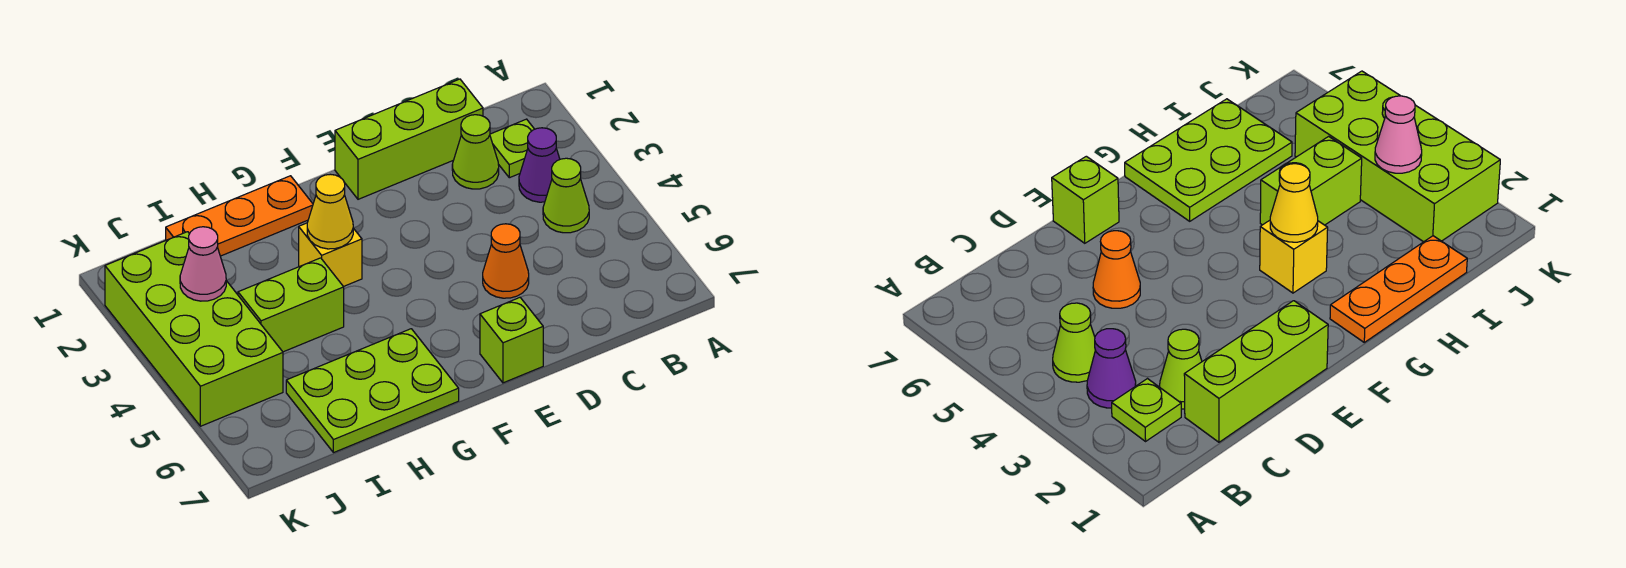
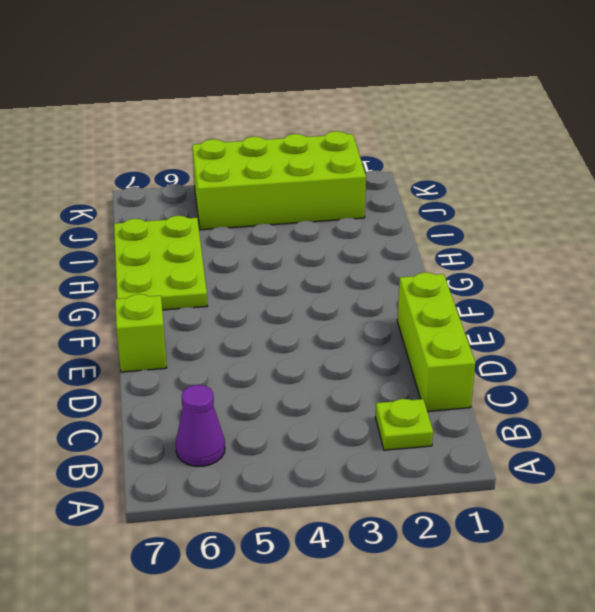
purple cone B6 level 1 -> purple cone B3 level 1
none -> lime cone B4 level 1
none -> lime cone C2 level 1
none -> orange cone D5 level 1

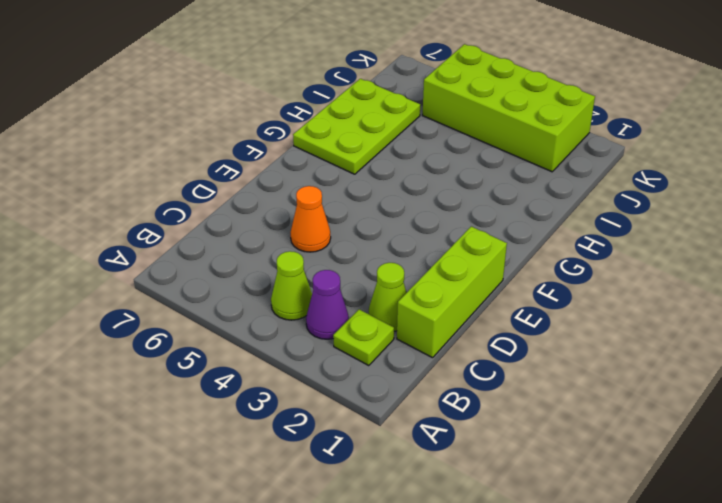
none -> lime brick E7 level 1
none -> orange plate G1:I1 level 1
none -> yellow brick G3 level 1

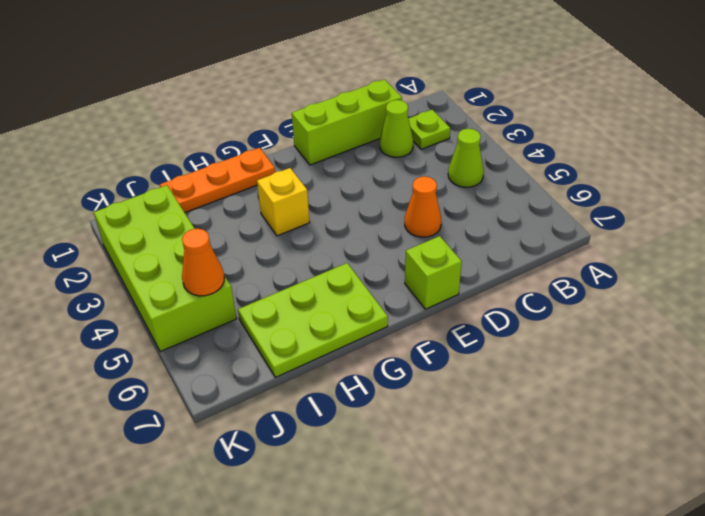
orange cone J5 level 2 -> none
none -> purple cone B3 level 1
none -> lime brick H4:I4 level 1
none -> yellow cone G3 level 2

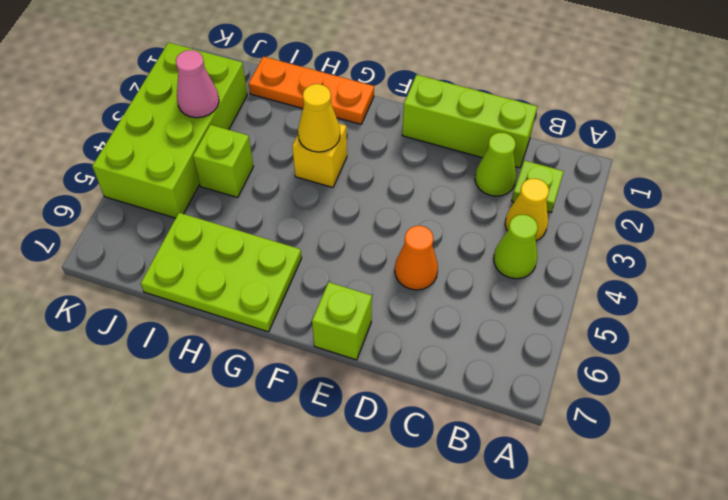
yellow cone B3 level 1 -> purple cone B3 level 1
lime brick I4 level 1 -> lime brick H4:I4 level 1

